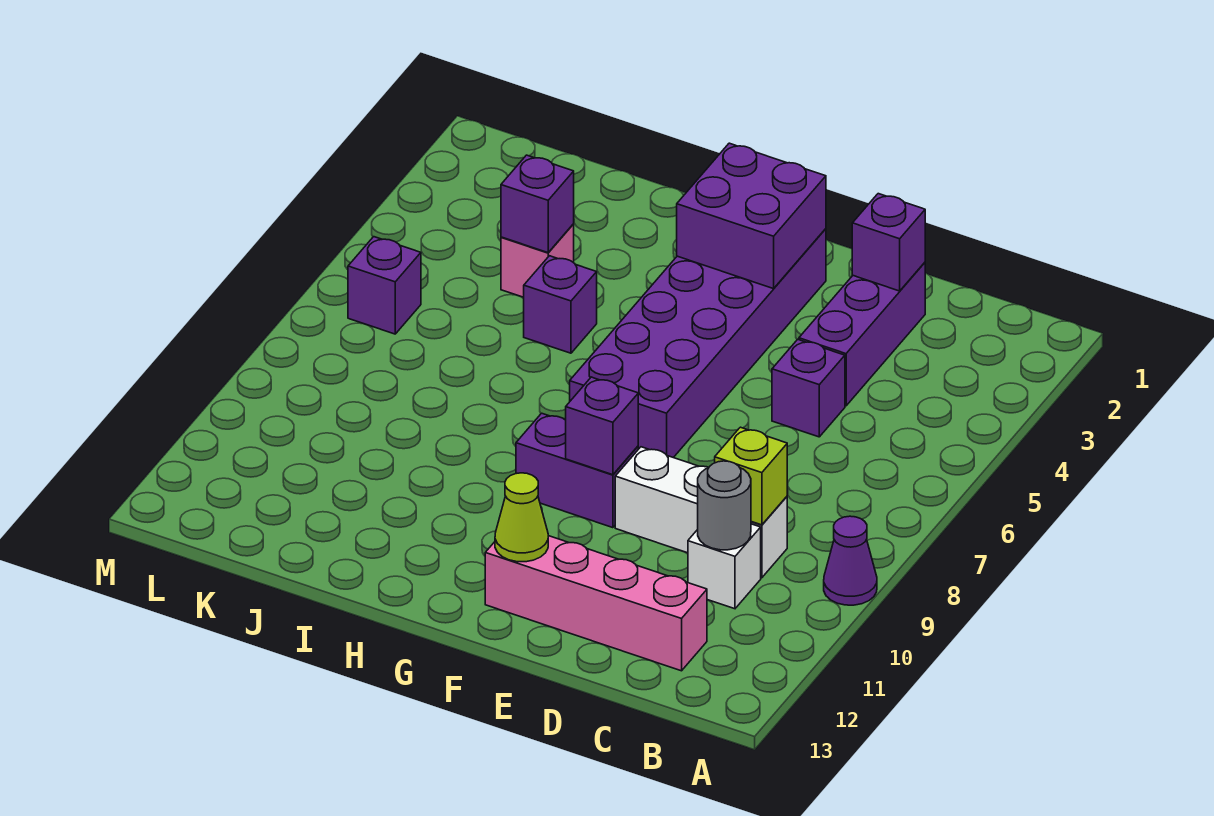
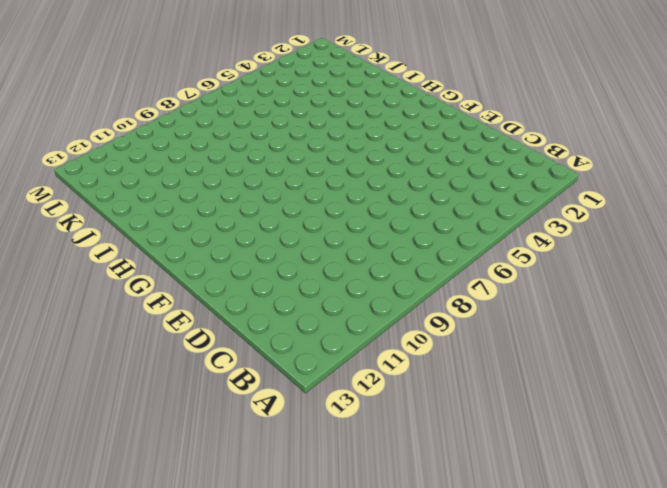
none -> purple cone A9 level 1
none -> white brick C9:E9 level 1
none -> white brick C10 level 1

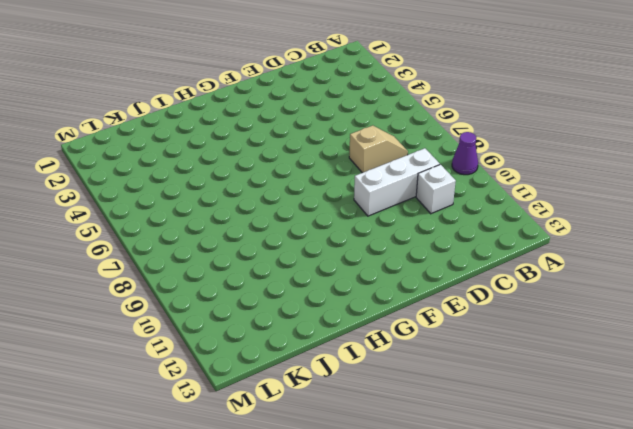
tan slope C7:D7 level 1 top D -> none
none -> pink brick C12:F12 level 1
none -> purple brick D2:D4 level 1
none -> purple brick D5 level 1

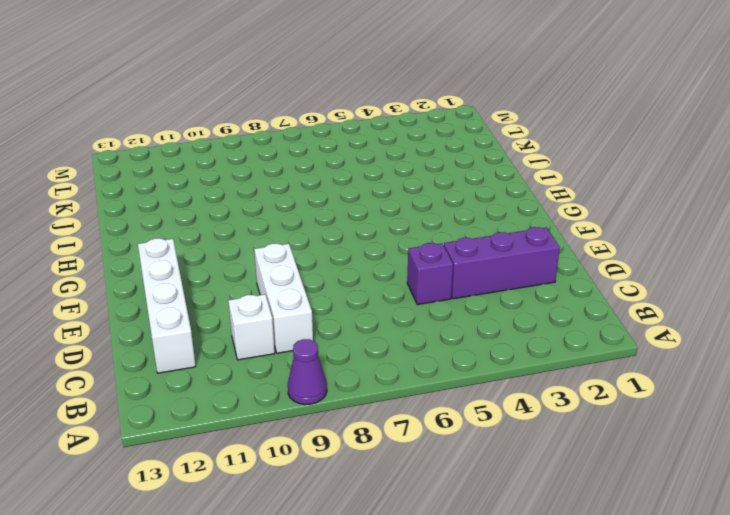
white brick C12:F12 level 1 -> pink brick C12:F12 level 1
none -> purple brick F2:G7 level 1
none -> purple brick F9:G9 level 1
none -> purple brick I5 level 1

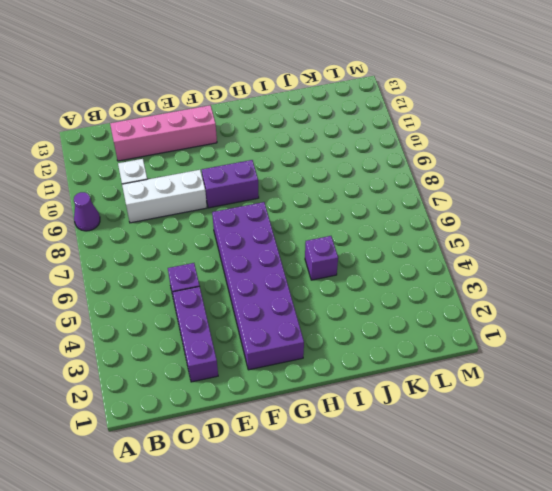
none -> pink brick J4 level 1
none -> purple brick L6 level 1
none -> lime brick C9 level 2

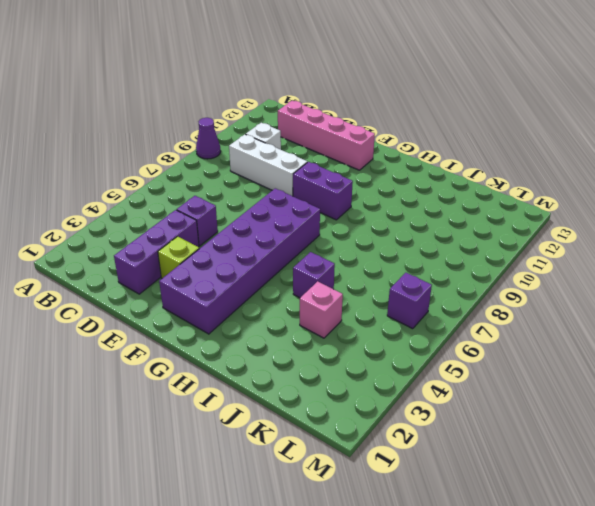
lime brick E3 level 1 -> lime brick C9 level 2
none -> grey round brick C10 level 2
none -> purple brick D2 level 2
none -> purple brick F2:G3 level 2

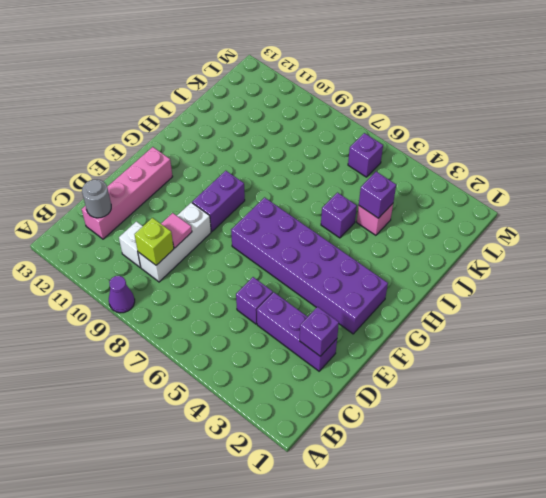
grey round brick C12 level 2 -> grey round brick C10 level 2
pink tile D9 level 2 -> none
none -> purple brick F2:G3 level 2
none -> purple brick F9 level 2
none -> lime cone F12 level 2

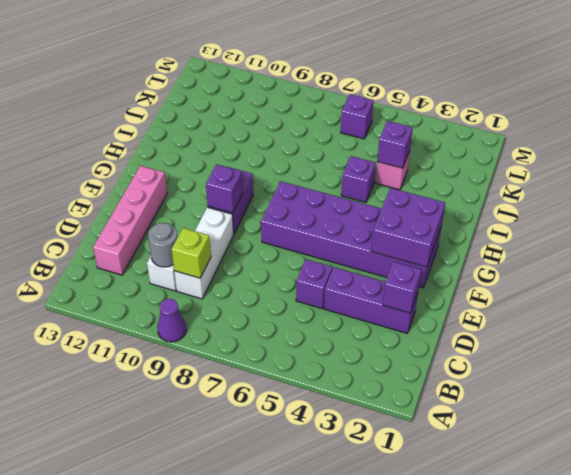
none -> lime cone F12 level 2

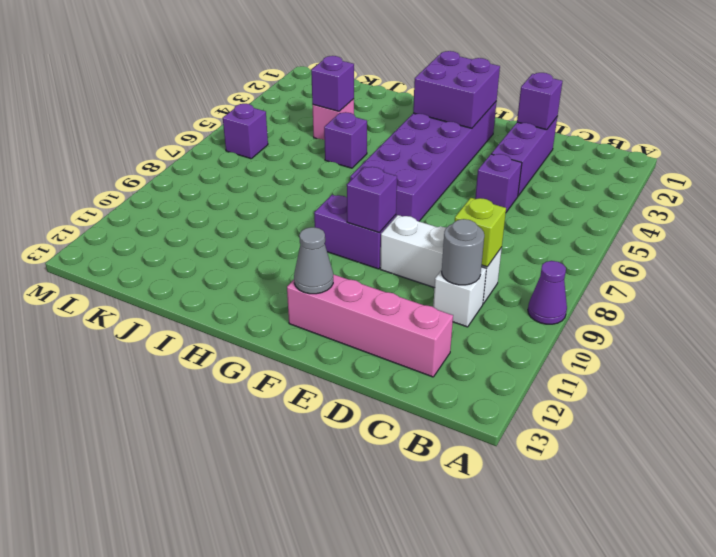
grey cone F12 level 2 -> lime cone F12 level 2

